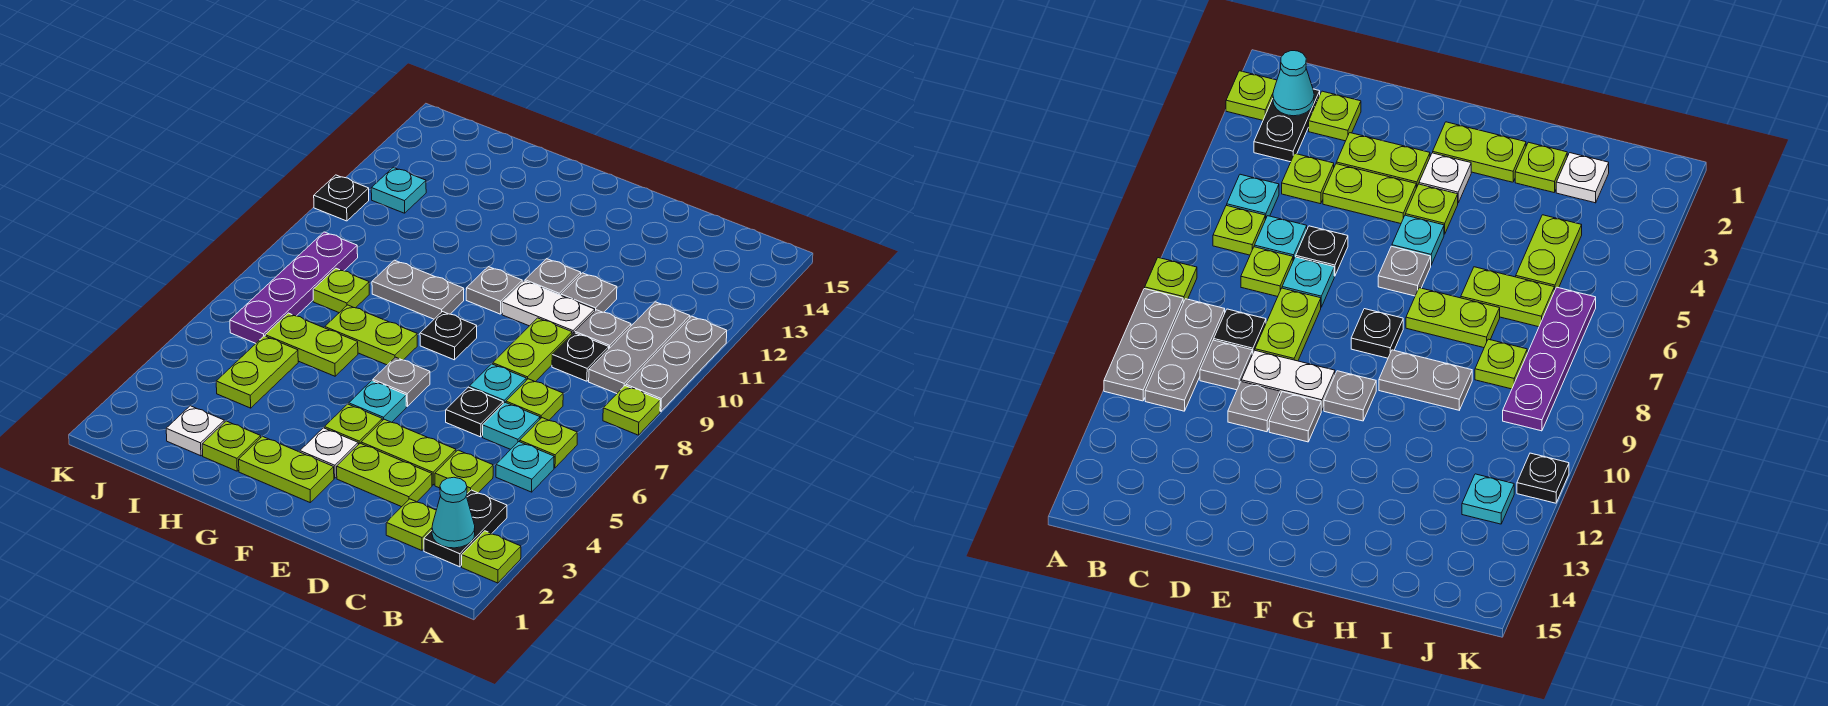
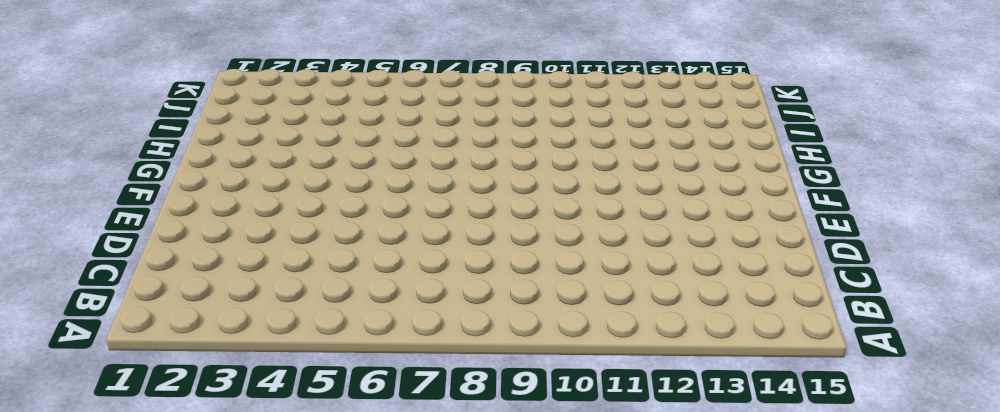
none -> lime plate A2 level 1
none -> lime plate A8 level 1
none -> grey plate A9:A11 level 1
none -> black plate B2:B3 level 1

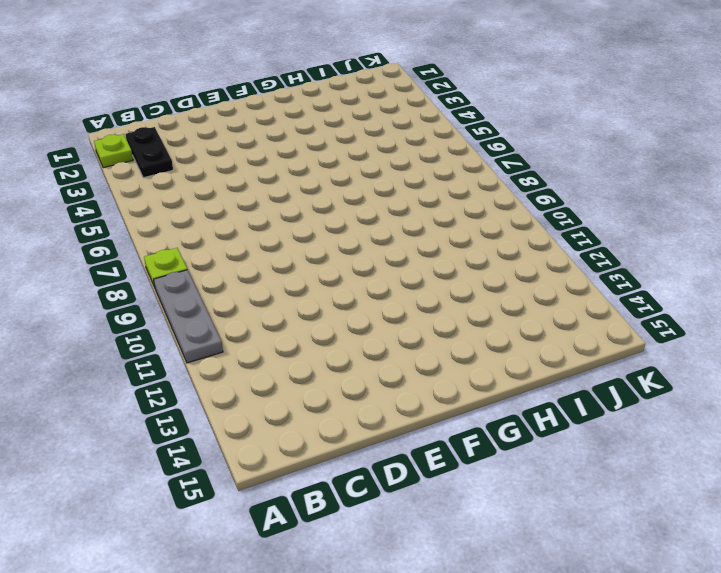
none -> cyan plate B5 level 1
none -> lime plate B6 level 1
none -> grey plate B9:B11 level 1
none -> lime plate C2 level 1

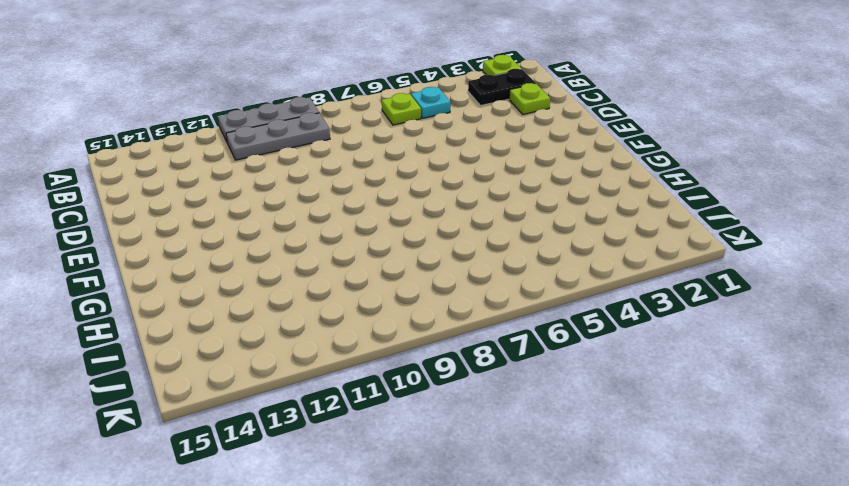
none -> lime plate A8 level 1
none -> lime plate C4 level 1
none -> cyan plate C6 level 1
none -> lime plate C7 level 1

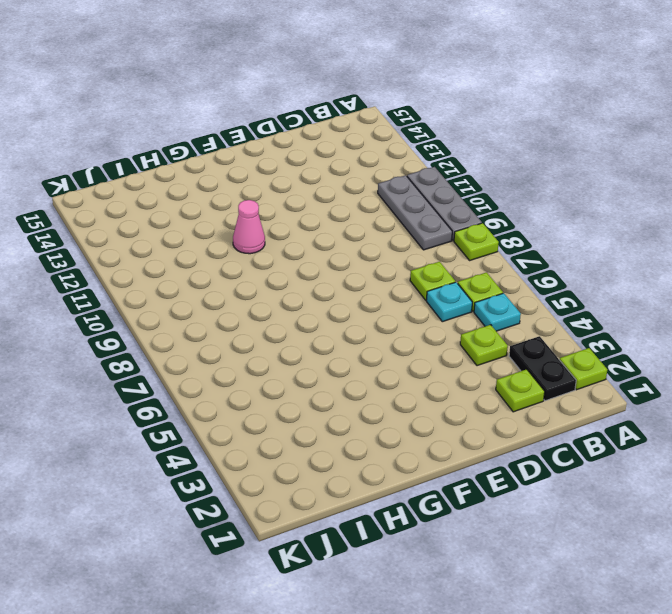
pink cone G11 level 1 -> none
none -> black plate C9 level 1
none -> grey plate C10 level 1
none -> lime plate D3:E3 level 1
none -> lime plate D4:E4 level 1

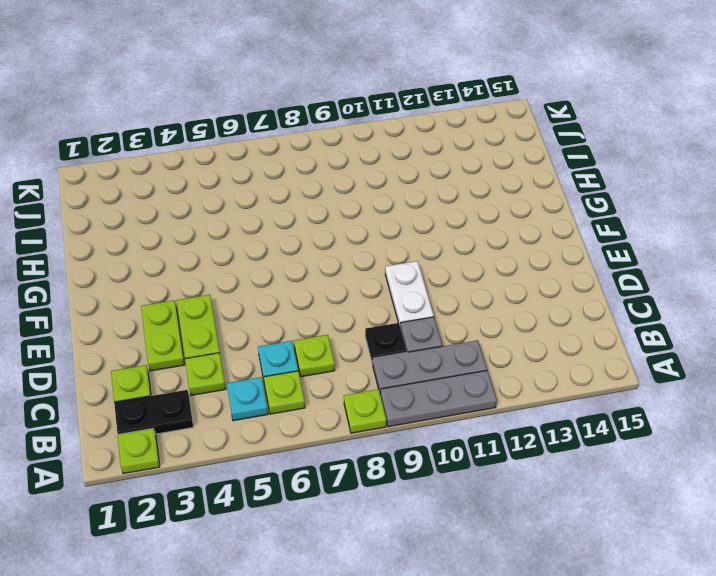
none -> black plate D6 level 1
none -> cyan plate D7 level 1
none -> lime plate D8:D9 level 1
none -> grey plate D11 level 1

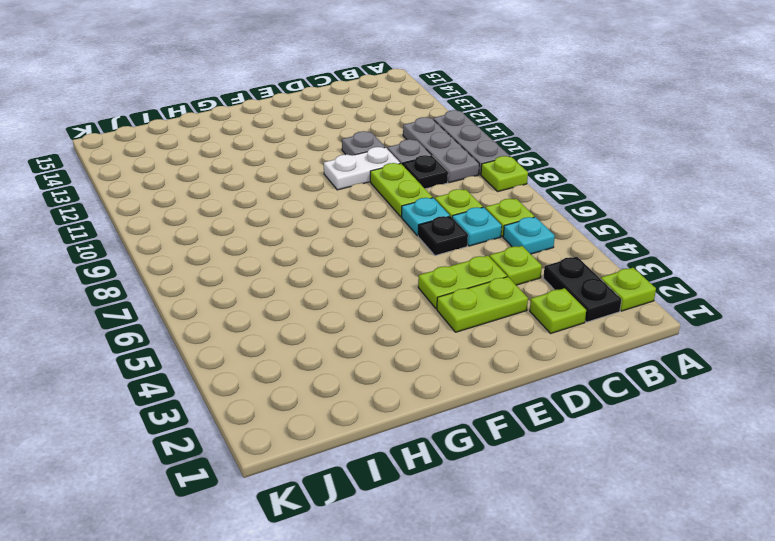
none -> grey plate E11 level 1
none -> lime plate F2:G2 level 1
none -> white plate F3 level 1
none -> lime plate F4 level 1

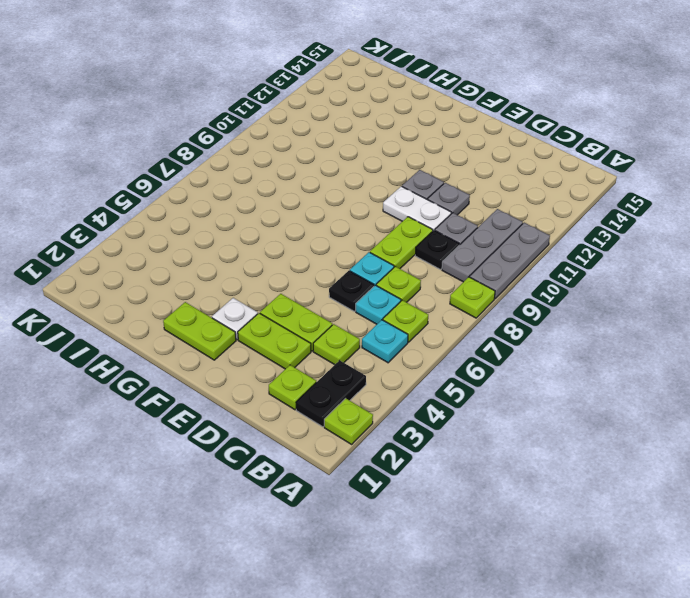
none -> lime plate F4 level 1
none -> cyan plate F5 level 1
none -> grey plate F6 level 1
none -> black plate F8 level 1

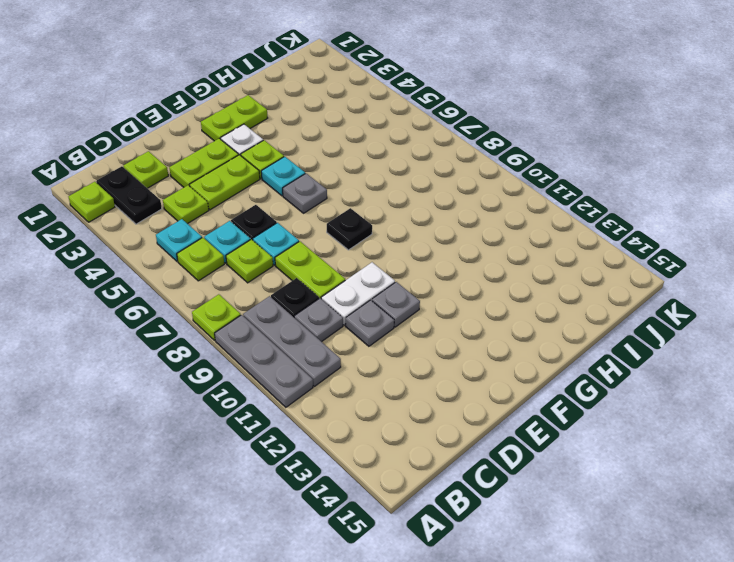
none -> grey plate F10 level 1
none -> lime plate G7:H7 level 1
none -> grey plate G9:H9 level 1
none -> lime plate H2 level 1

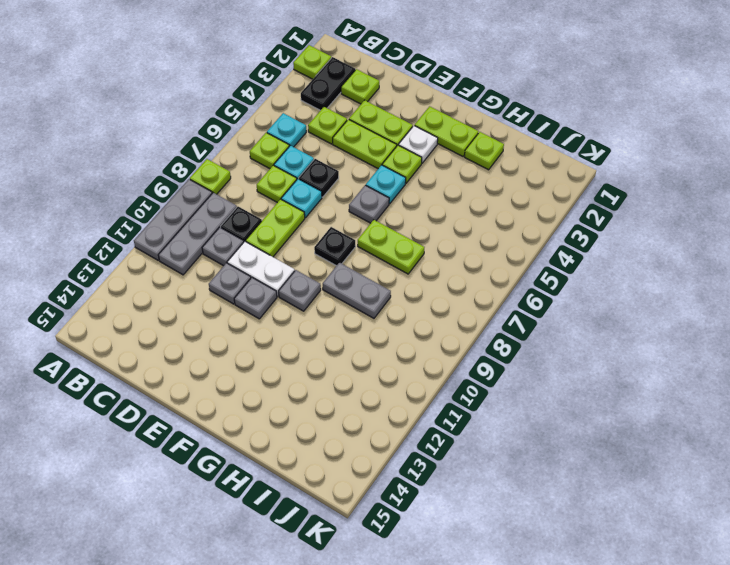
none -> lime plate H6:I6 level 1
none -> white plate I2 level 1
none -> lime plate I4:I5 level 1
none -> lime plate I8 level 1

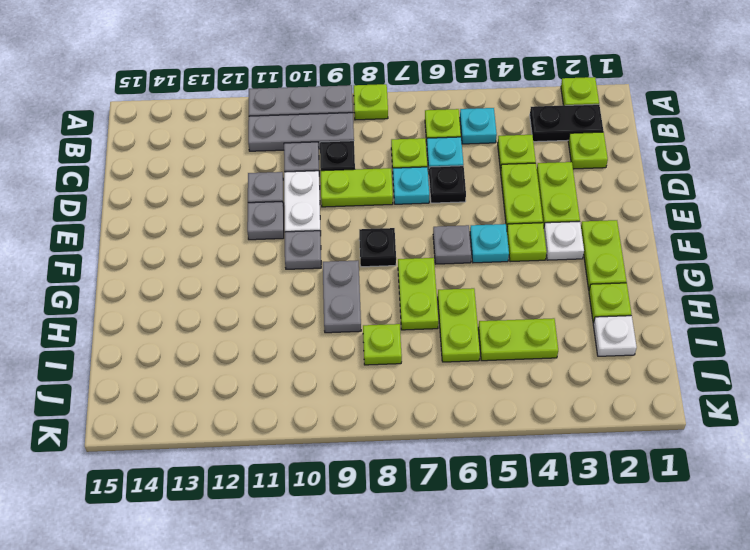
none -> purple plate J6:J9 level 1
none -> cyan plate J12 level 1
none -> black plate K11 level 1
none -> cyan cone B2 level 2

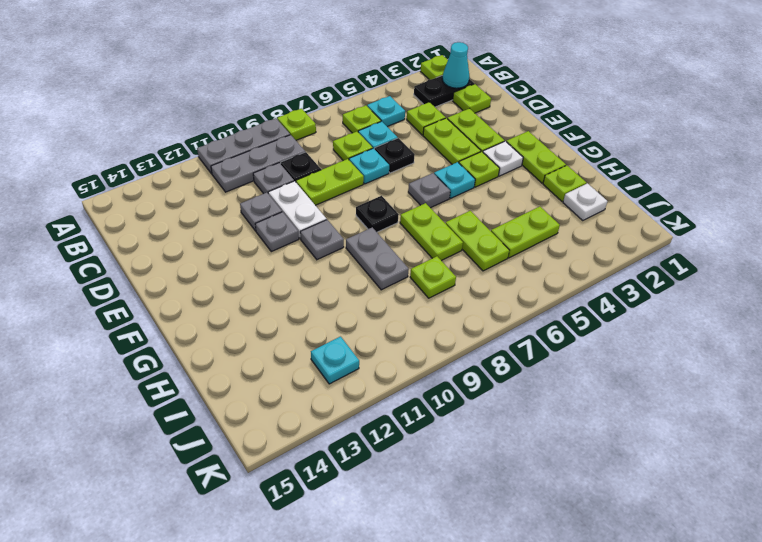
none -> purple plate J6:J9 level 1
none -> black plate K11 level 1

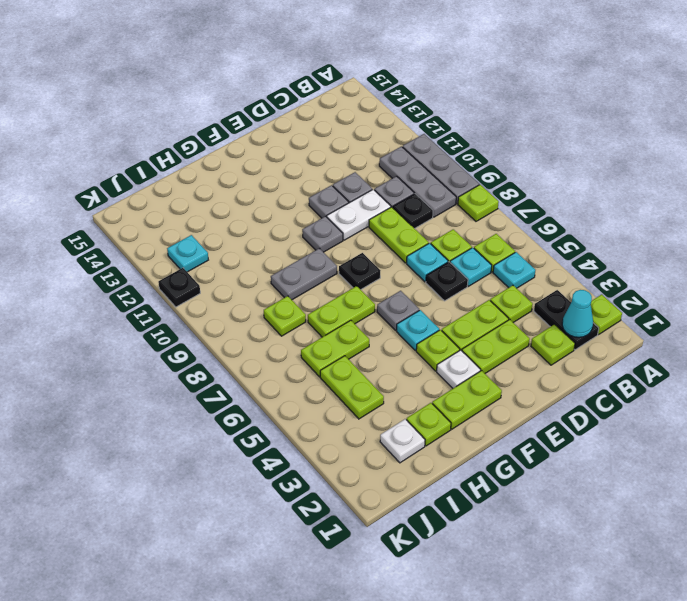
none -> purple plate J6:J9 level 1

